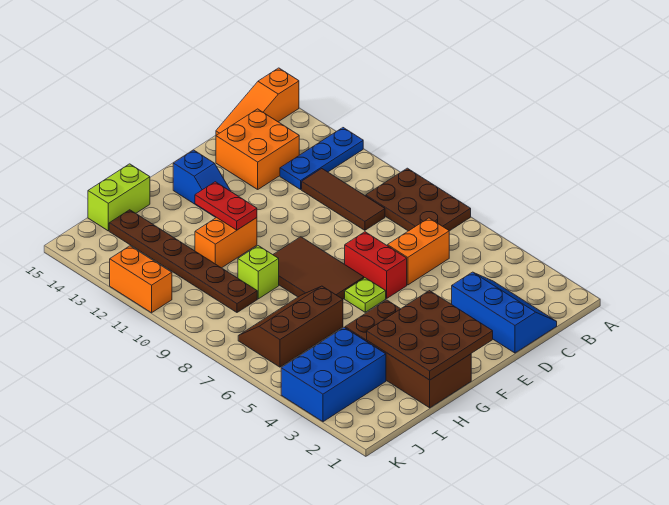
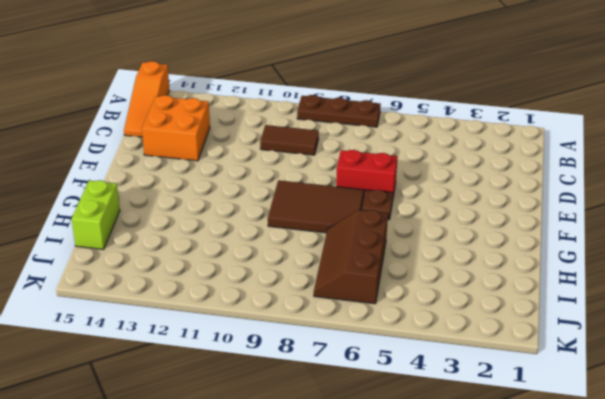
brown plate A7:A9 level 1 -> brown plate A7:B9 level 1
brown tile C9:C10 level 1 -> brown tile C9:C11 level 1
brown plate F6 level 1 -> lime plate F6 level 1
none -> blue plate A12:C12 level 1
none -> blue slope C1:D3 level 1 top D
none -> orange brick C6:D6 level 1

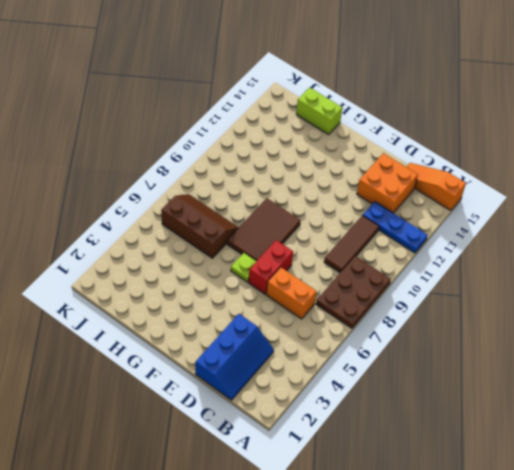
none -> blue slope F13:F14 level 1 top 14
none -> brown brick G1:H4 level 1
none -> orange brick G11:H11 level 1

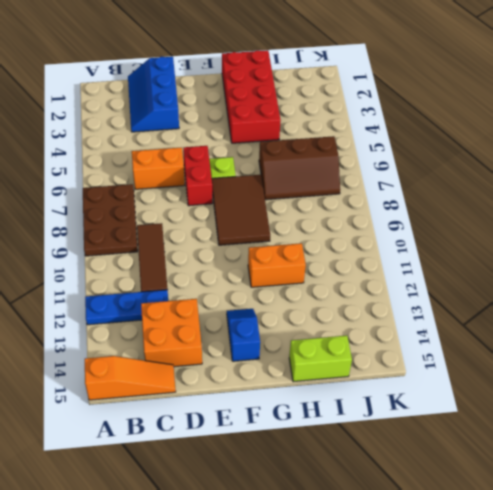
red brick G1:H4 level 1 -> brown brick G1:H4 level 1
none -> lime brick H9 level 1
none -> blue brick I3:K4 level 1
none -> brown plate I9:I14 level 1

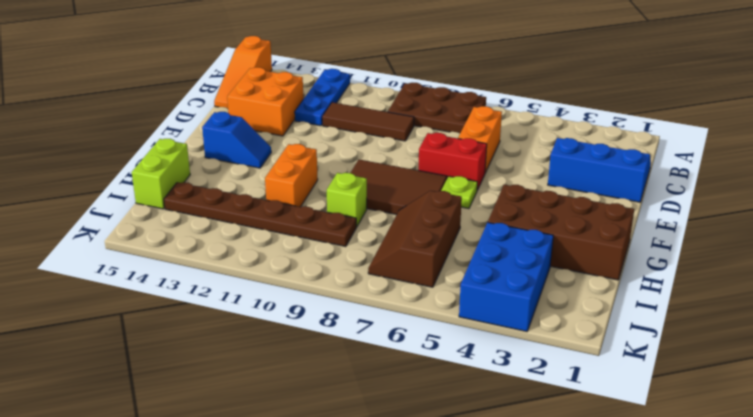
none -> orange brick K11:K12 level 1
none -> brown plate F1:H3 level 2
none -> red plate G11:G12 level 2

